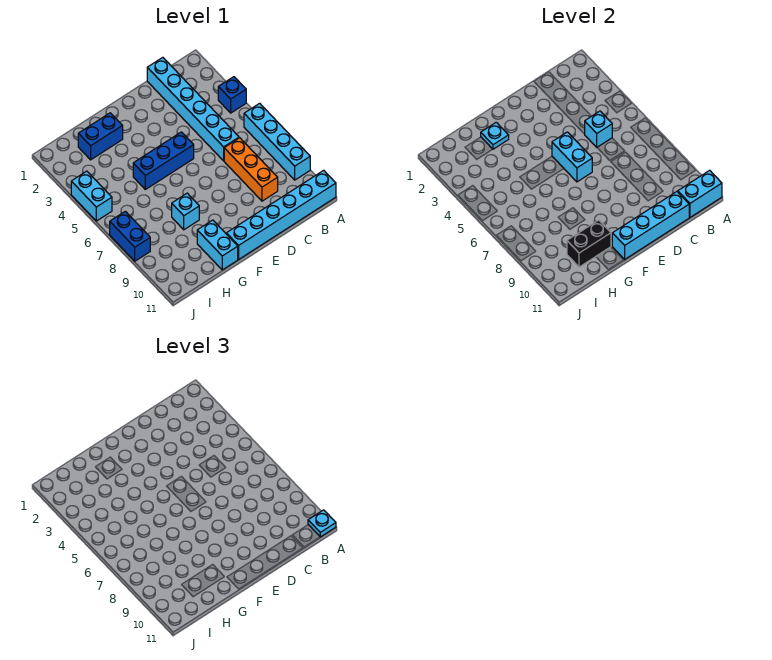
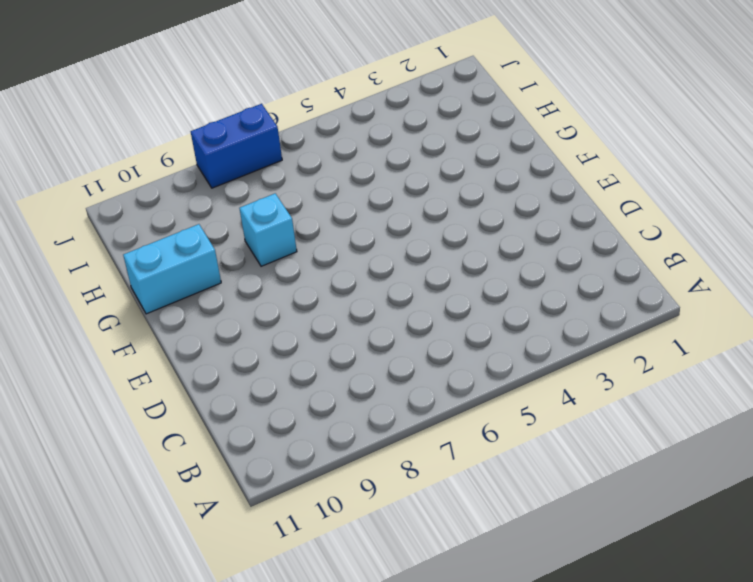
none -> blue brick A4 level 1
none -> cyan brick A6:A9 level 1
none -> cyan brick A11:F11 level 1

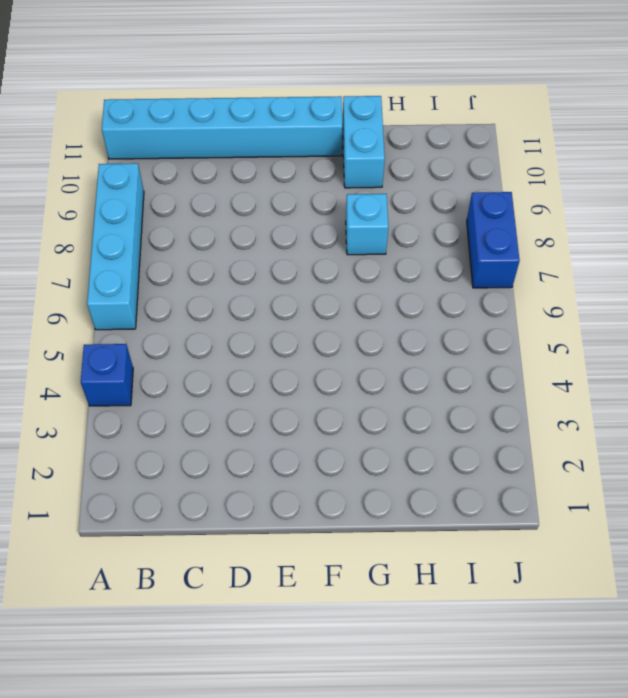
none -> cyan brick C1:C6 level 1
none -> orange brick C7:C9 level 1
none -> blue brick E5:G5 level 1

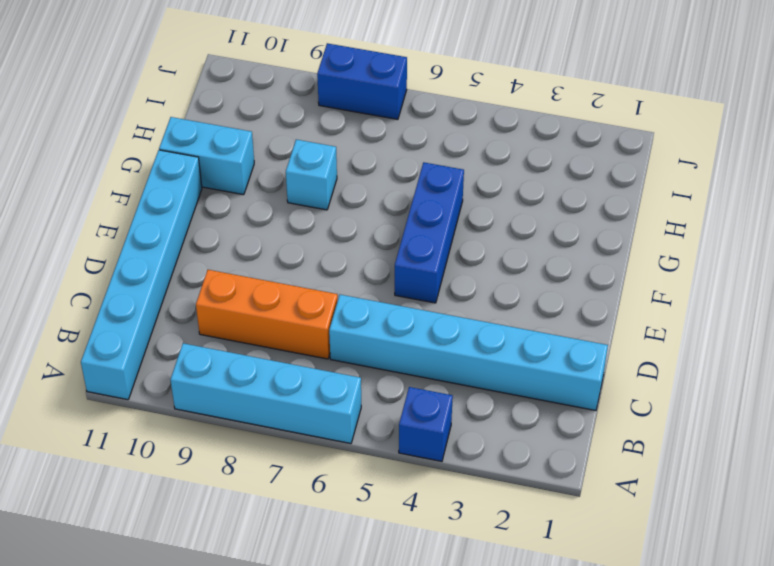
none -> blue brick G2:H2 level 1
none -> cyan brick J4:J5 level 1
none -> cyan brick A11:B11 level 2

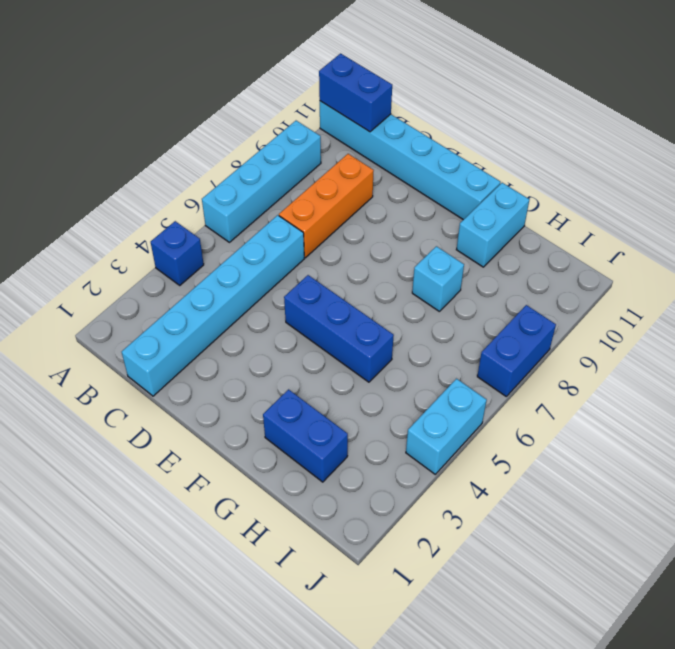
blue brick A11:B11 level 2 -> cyan brick A11:B11 level 2
none -> cyan brick C5 level 2
none -> cyan brick C11:F11 level 2
none -> cyan brick E5:E6 level 2

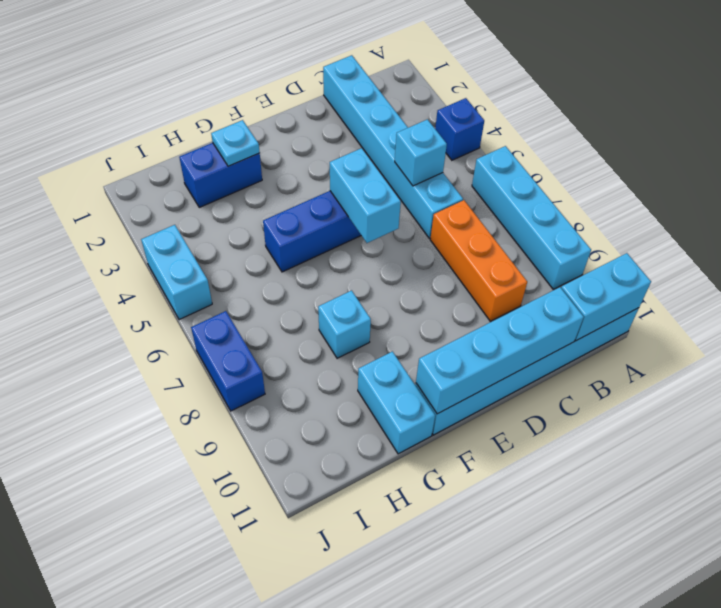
none -> black brick G10:H10 level 2
none -> cyan plate A11 level 3

